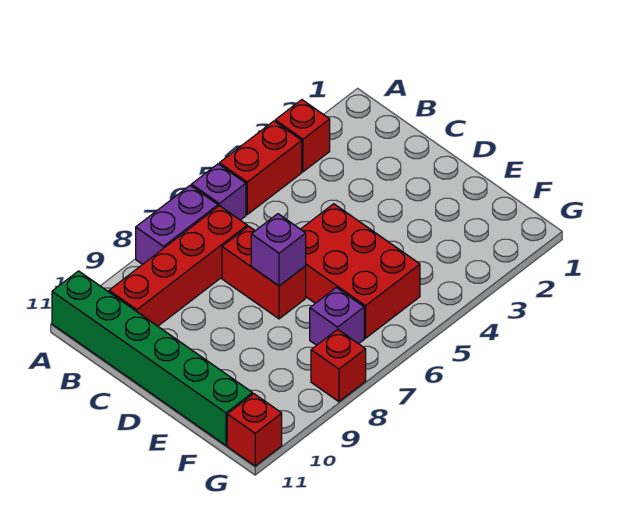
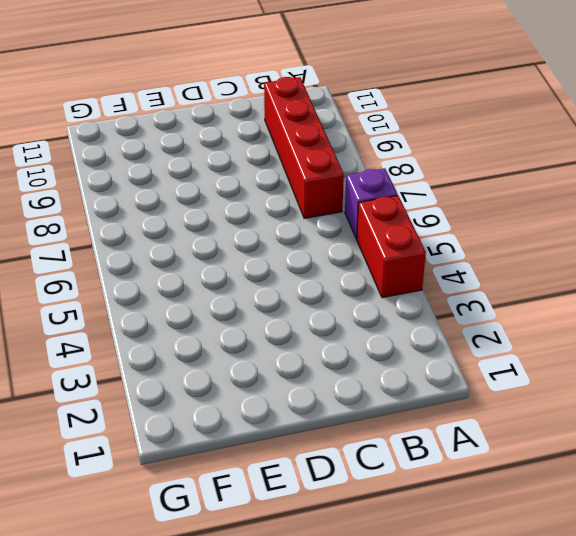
none -> red brick A3 level 1
none -> purple brick A7:A8 level 1
none -> green brick A11:F11 level 1

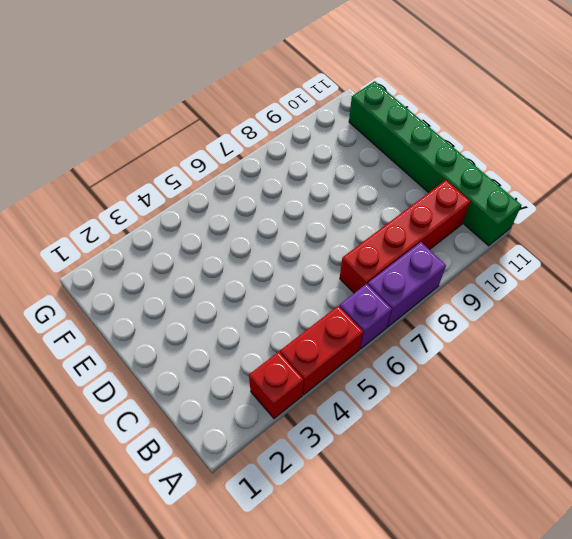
none -> red brick C7:D7 level 1
none -> red brick D5:F6 level 1
none -> purple brick F7 level 1

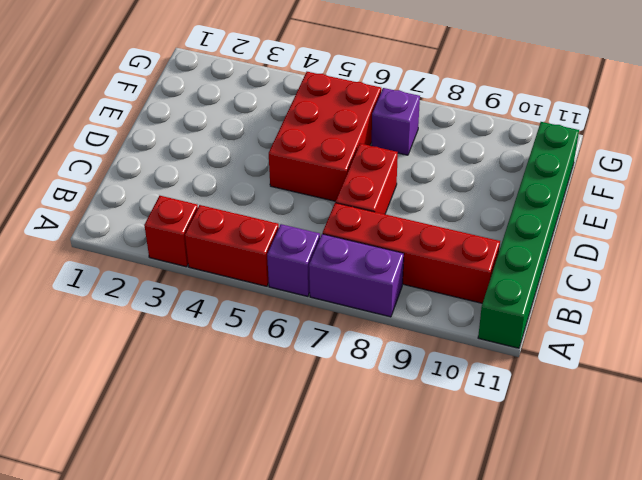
none -> red brick G8 level 1
none -> red brick G11 level 1
none -> purple brick D7 level 2

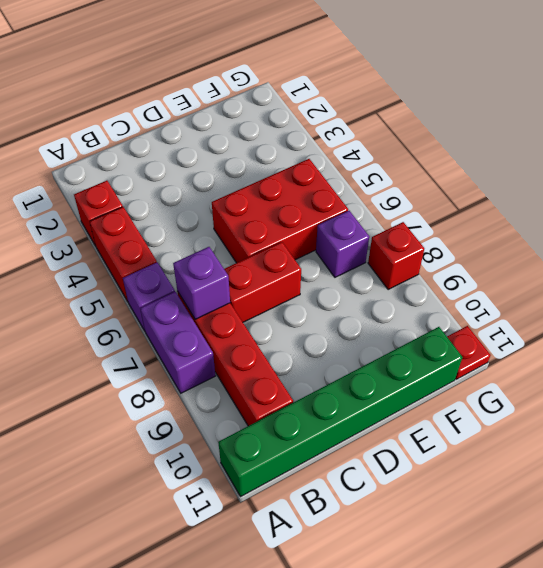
purple brick B7 level 2 -> purple brick D7 level 2
red plate G11 level 1 -> red brick G11 level 1

